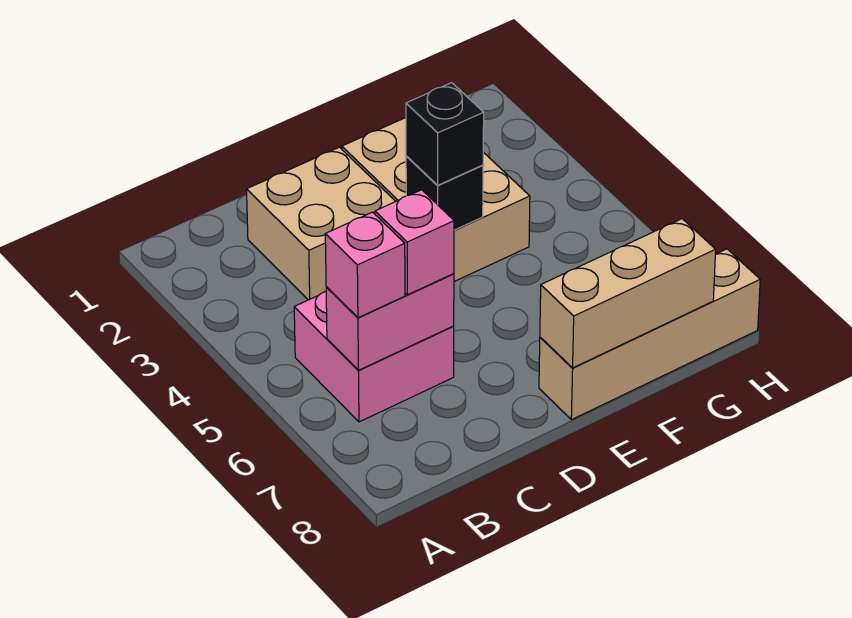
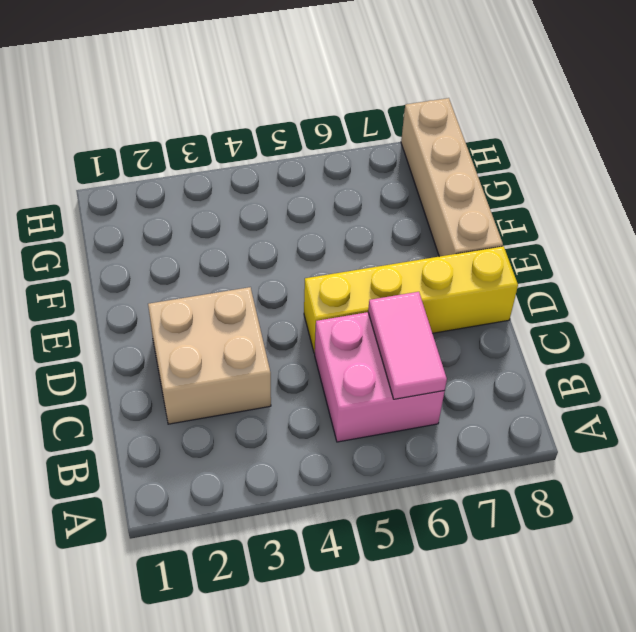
pink tile B6:C6 level 2 -> pink brick B6:C6 level 2
yellow brick D5:D8 level 1 -> none
none -> tan brick E2:F4 level 1
none -> black brick E4 level 2

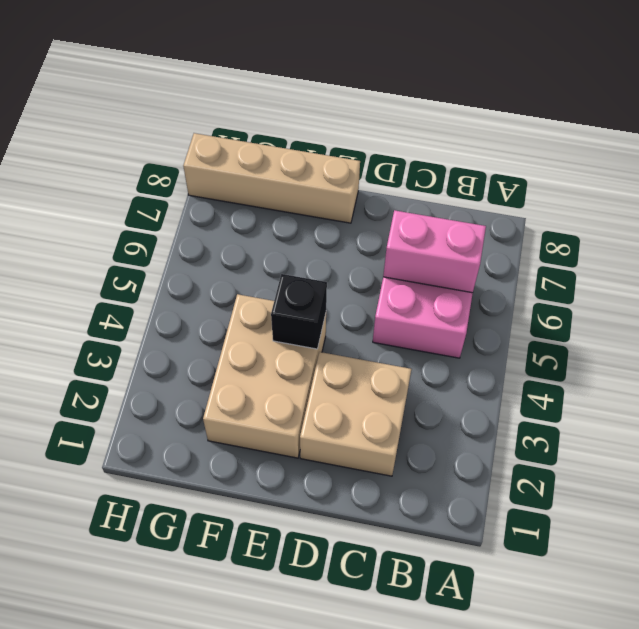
none -> tan brick E8:G8 level 2
none -> pink brick B6 level 3

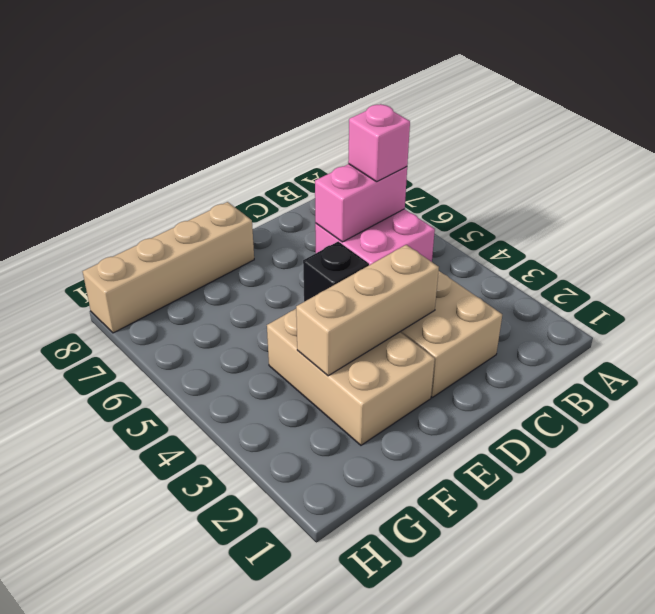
tan brick D3:F3 level 2 -> tan brick E8:G8 level 2
none -> pink brick C6 level 3
none -> black brick E4 level 3

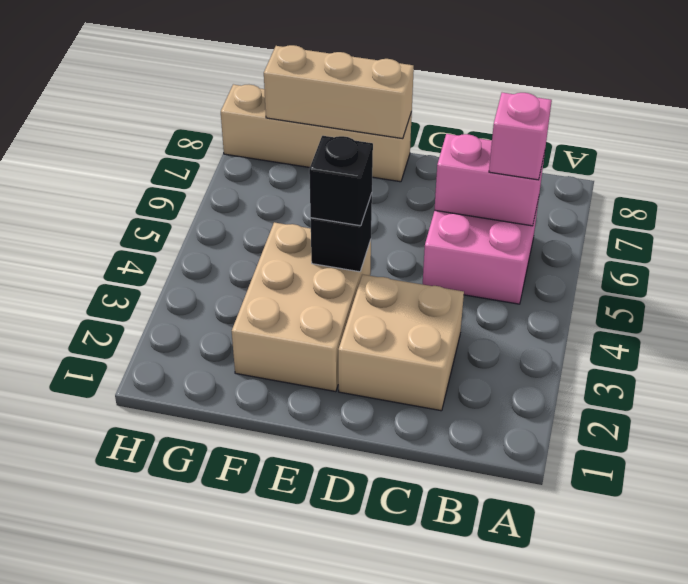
none -> pink brick C6 level 3

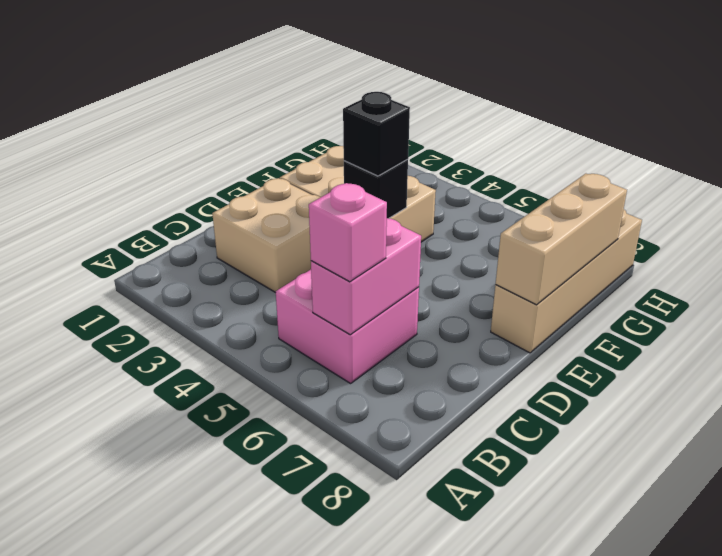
none -> pink brick C6 level 3

